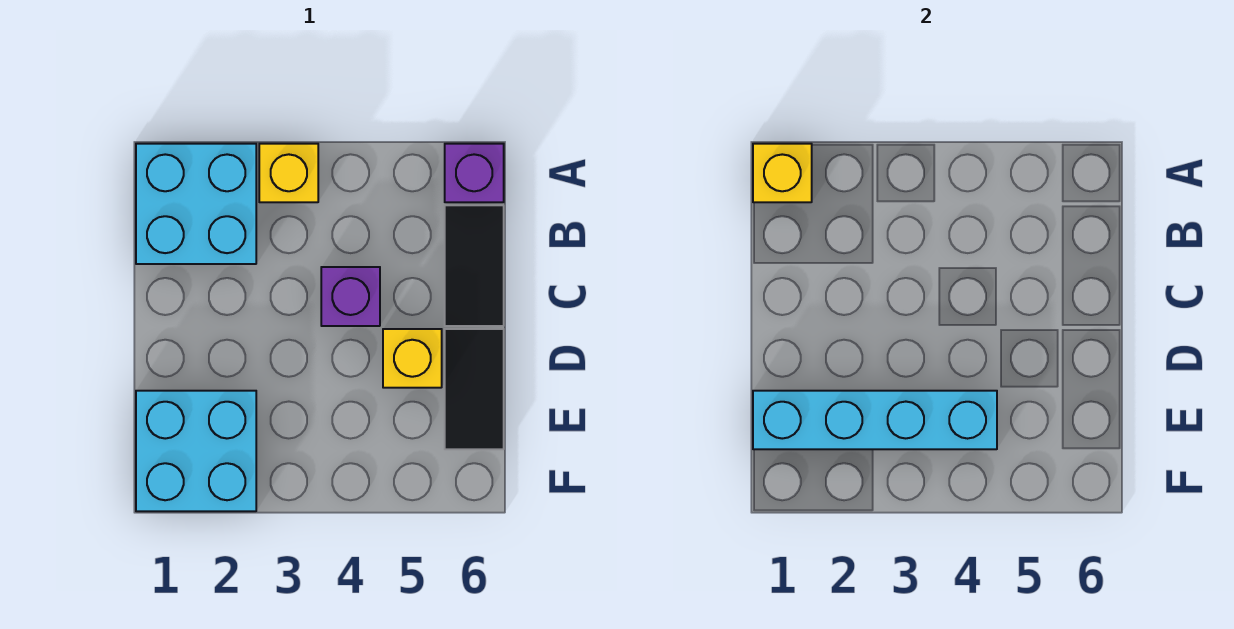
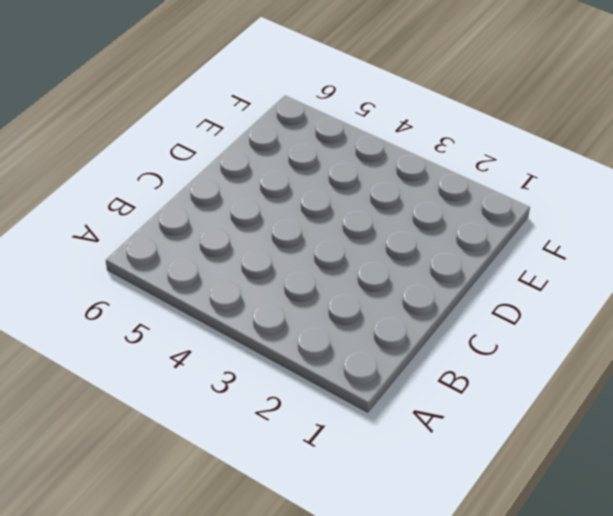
none -> cyan brick A1:B2 level 1
none -> yellow brick A3 level 1

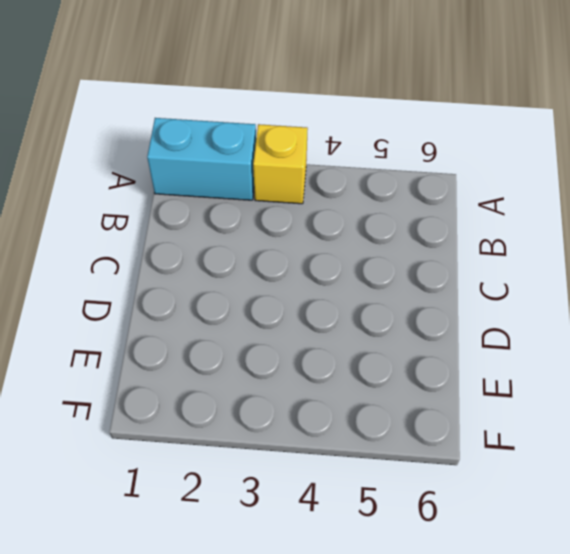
cyan brick A1:A2 level 1 -> cyan brick A1:B2 level 1
none -> purple brick A6 level 1
none -> black tile B6:C6 level 1

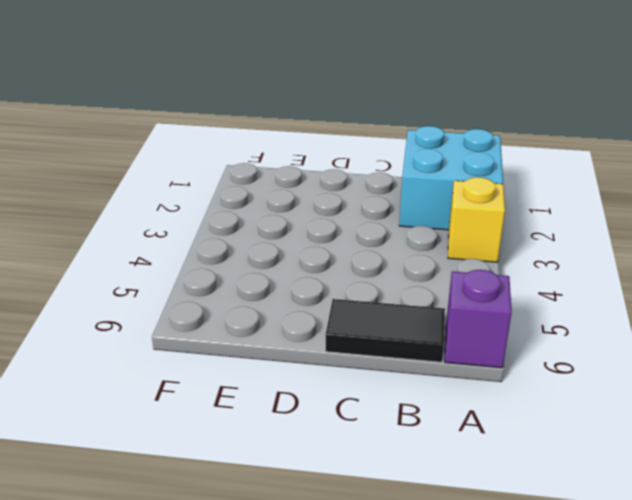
none -> purple brick C4 level 1
none -> yellow brick D5 level 1

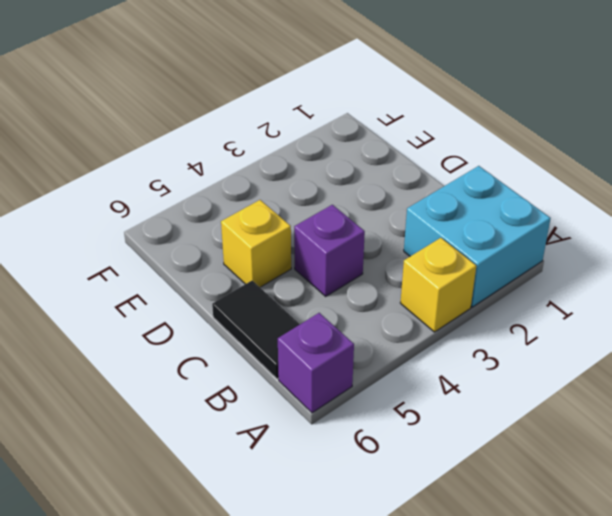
none -> black tile D6:E6 level 1
none -> cyan brick E1:F2 level 1

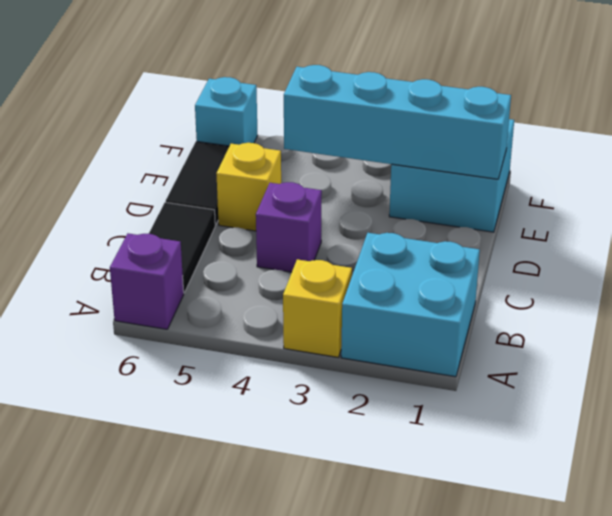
cyan brick F6 level 1 -> none
none -> yellow brick A1 level 2

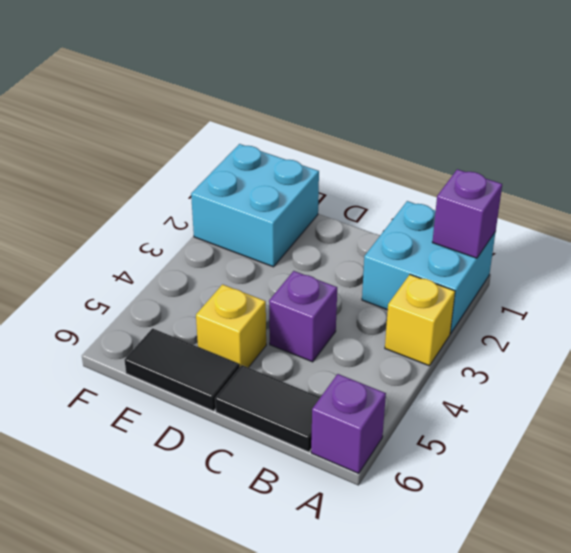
purple brick A1 level 2 -> yellow brick A1 level 2
none -> cyan brick E1:E4 level 2

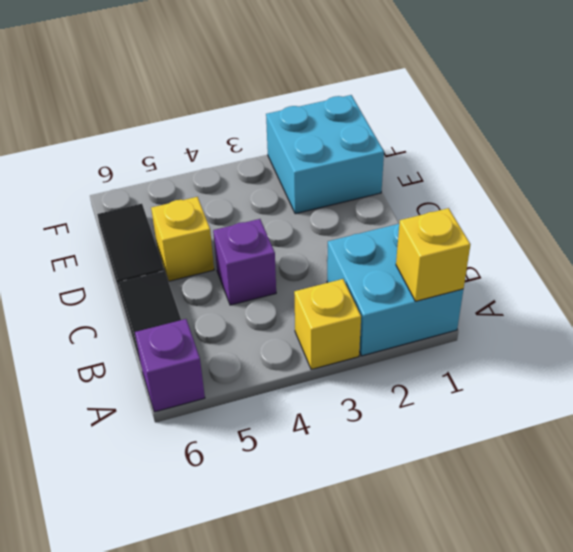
none -> cyan brick E1:E4 level 2

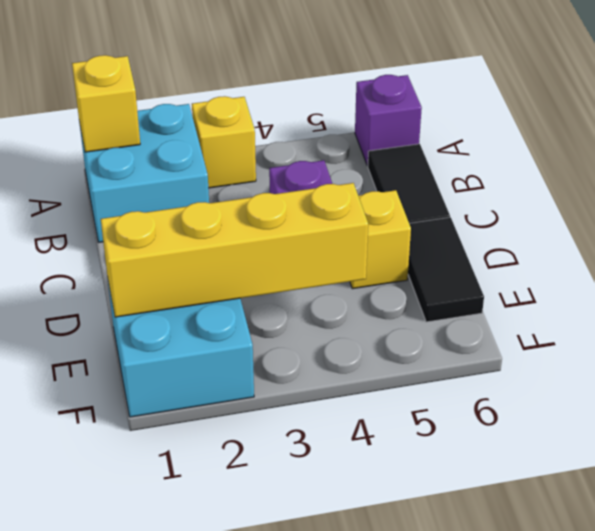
yellow brick E1:E4 level 2 -> cyan brick E1:E4 level 2

